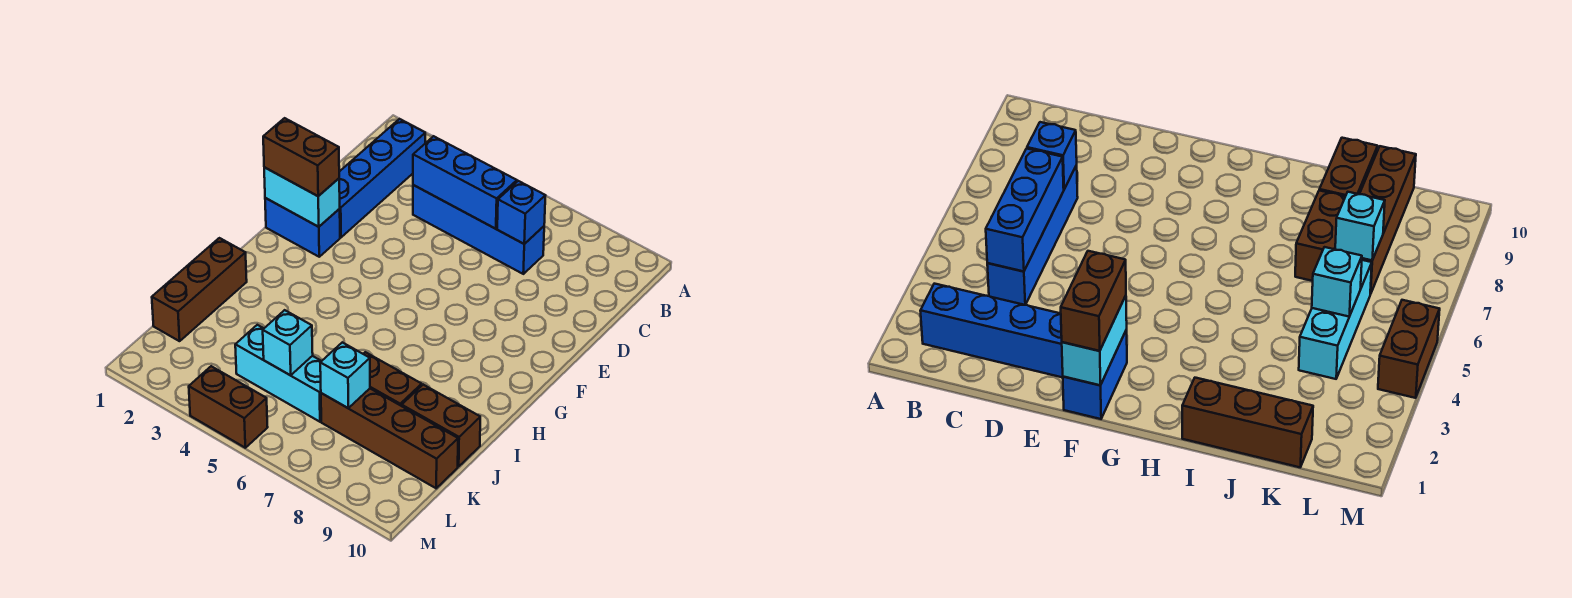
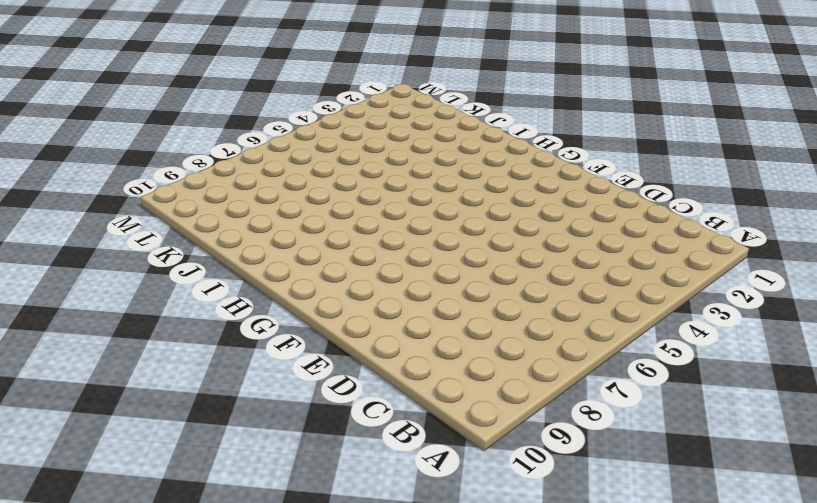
none -> blue brick B2:E2 level 1
none -> blue brick C4:C7 level 1
none -> blue brick F1:F2 level 1

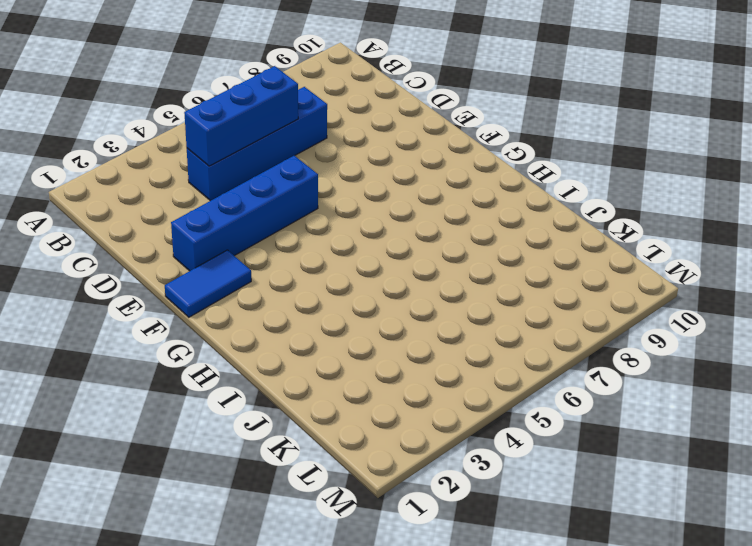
blue brick E2:E5 level 1 -> blue brick B2:E2 level 1
blue tile F1:F2 level 1 -> blue brick F1:F2 level 1
none -> brown brick I1:K1 level 1
none -> brown brick J7:J8 level 1
none -> brown brick J9:J10 level 1

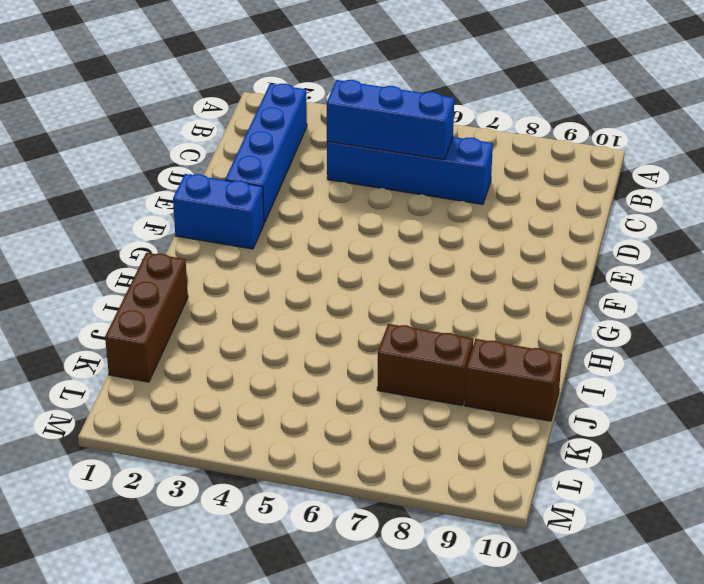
none -> cyan brick K4:K6 level 1
none -> brown brick K7:K10 level 1
none -> brown brick M4:M5 level 1

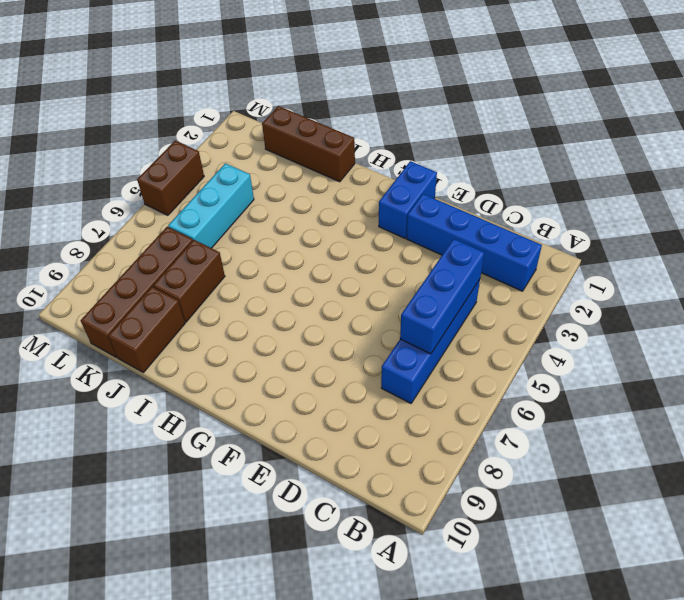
none -> blue brick C7 level 2
none -> cyan brick F1:F2 level 2
none -> cyan brick K5 level 2

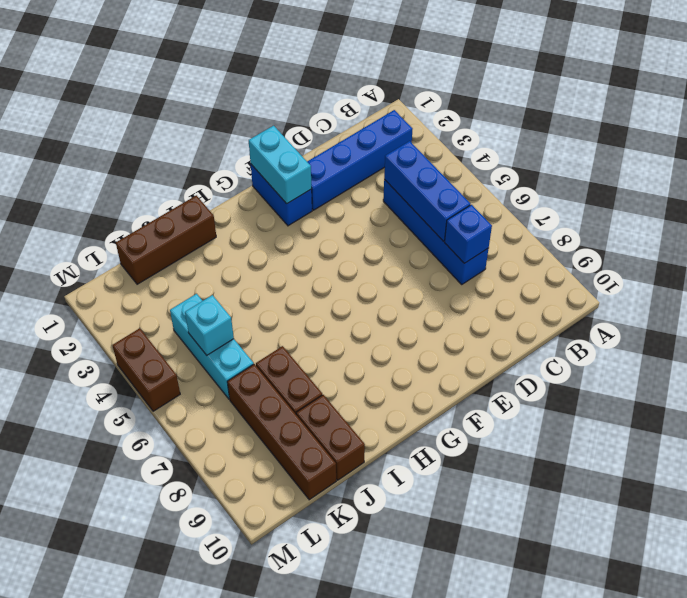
none -> cyan brick K7 level 2
none -> brown brick F1:F2 level 3

